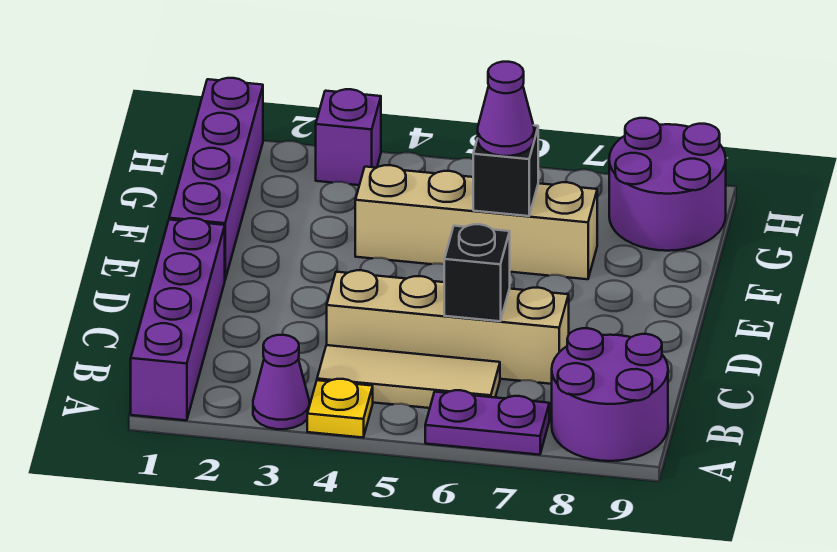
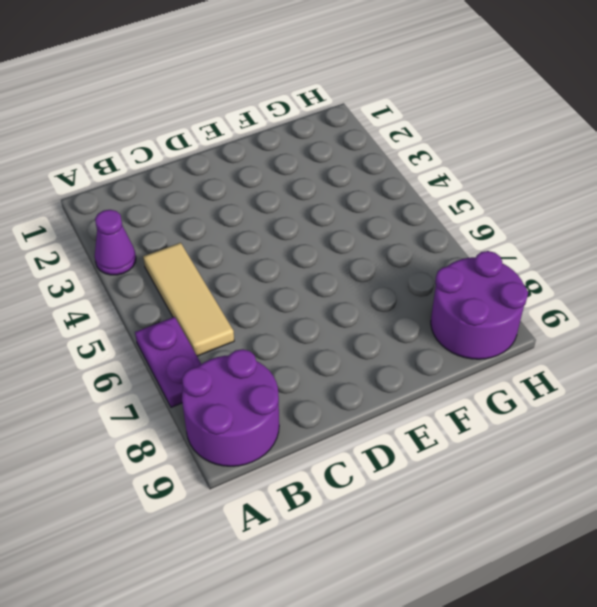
none -> purple brick A1:D1 level 1
none -> yellow plate A4 level 1
none -> tan brick C4:C7 level 1

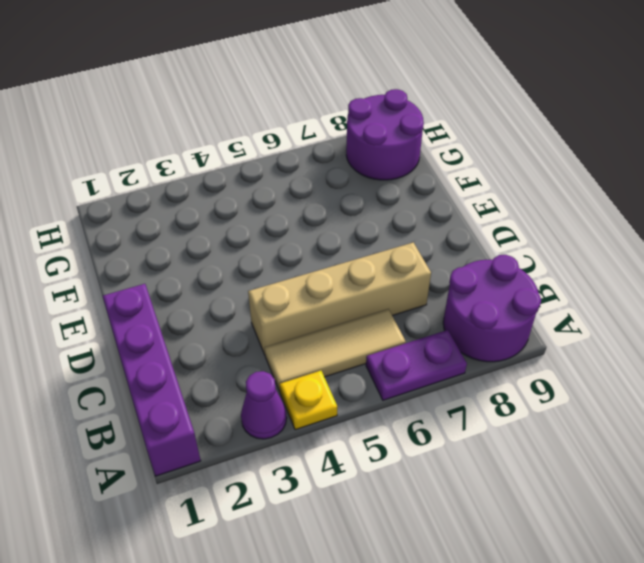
none -> purple brick E1:H1 level 1
none -> tan brick F4:F7 level 1
none -> purple brick H3 level 1

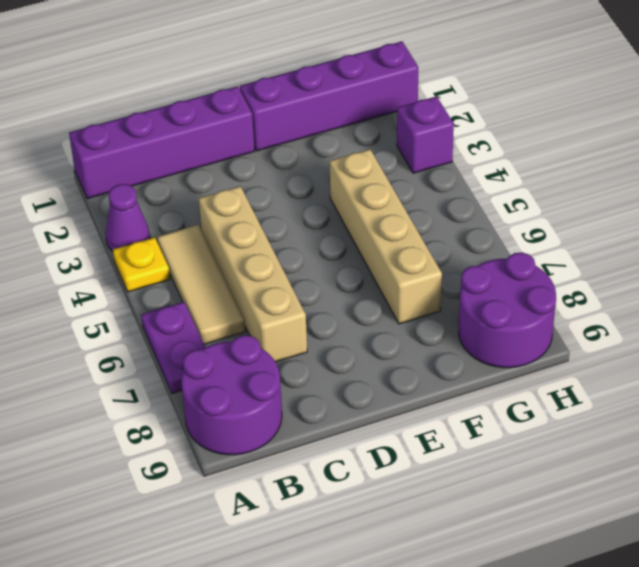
none -> black brick C6 level 2
none -> black brick F6 level 2
none -> purple cone F6 level 3

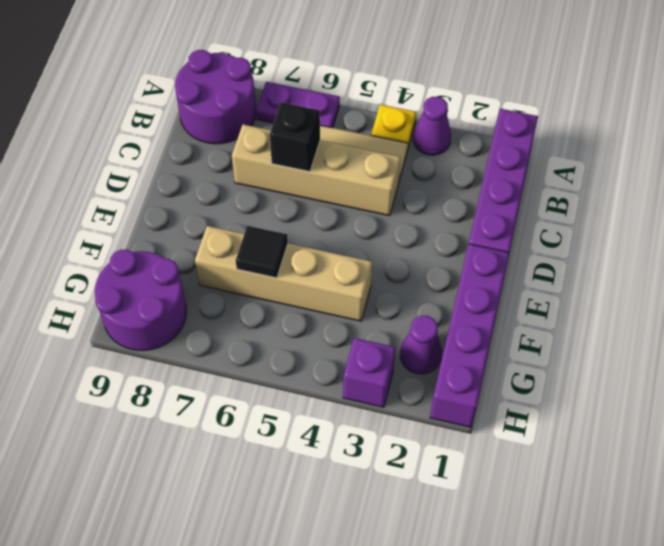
black tile F6 level 2 -> black brick F6 level 2
purple cone G2 level 1 -> purple cone F6 level 3

